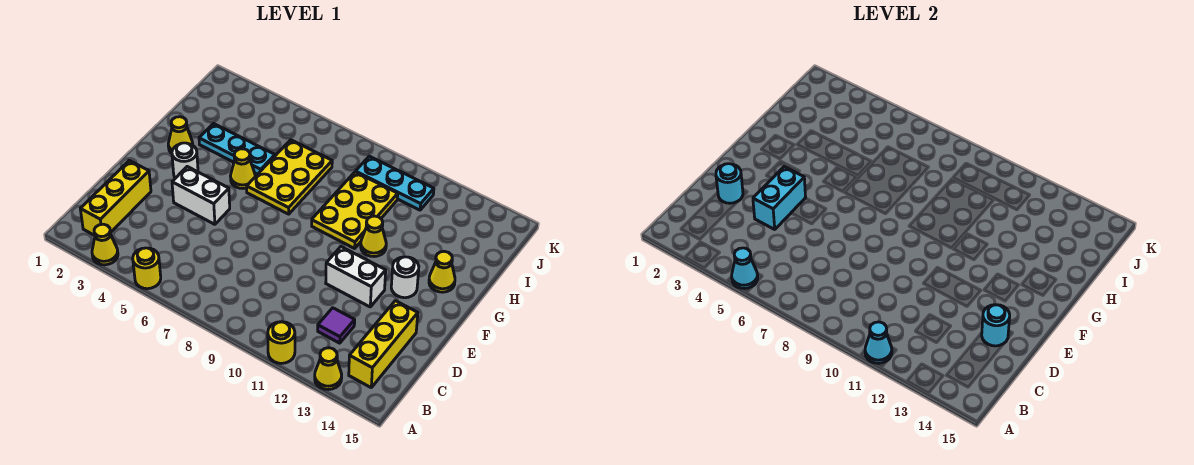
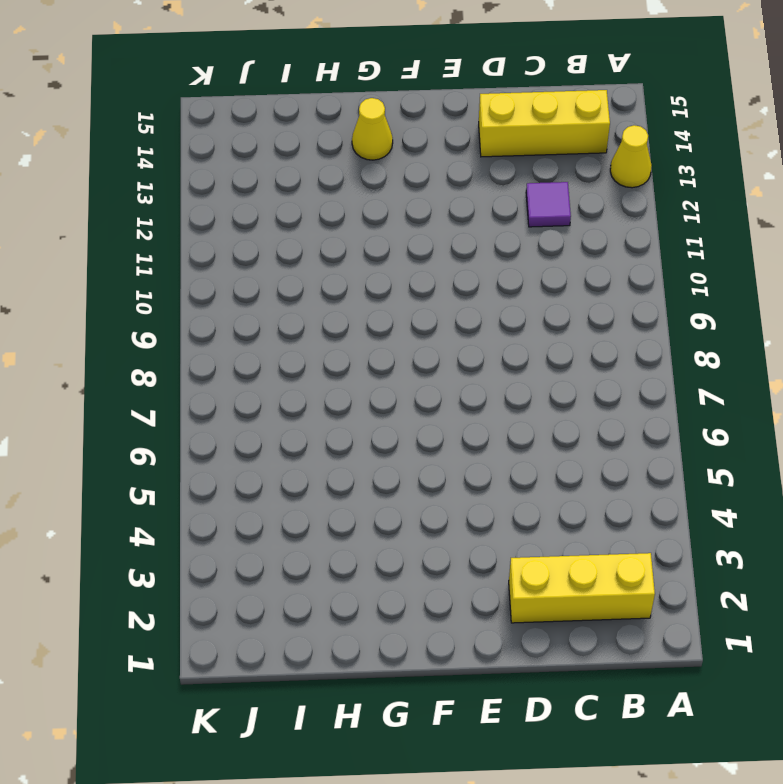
none -> yellow cone A3 level 1
none -> yellow round brick A5 level 1
none -> yellow round brick A11 level 1

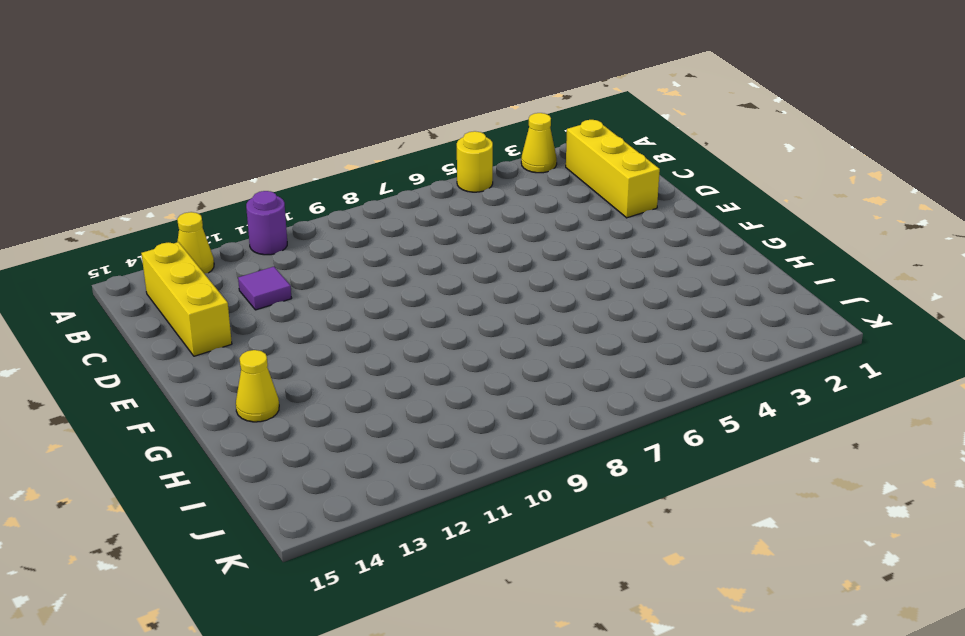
purple round brick A11 level 1 -> yellow round brick A11 level 1
none -> white brick E4:E5 level 1
none -> white brick E11:E12 level 1
none -> white round brick F3 level 1

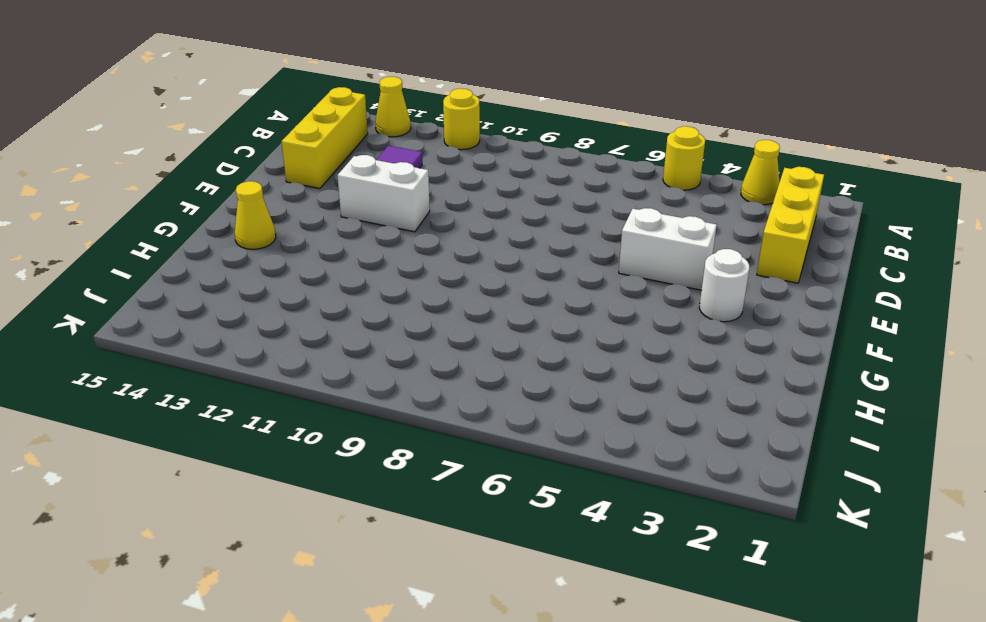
none -> white round brick F13 level 1
none -> yellow cone G2 level 1
none -> yellow cone G5 level 1

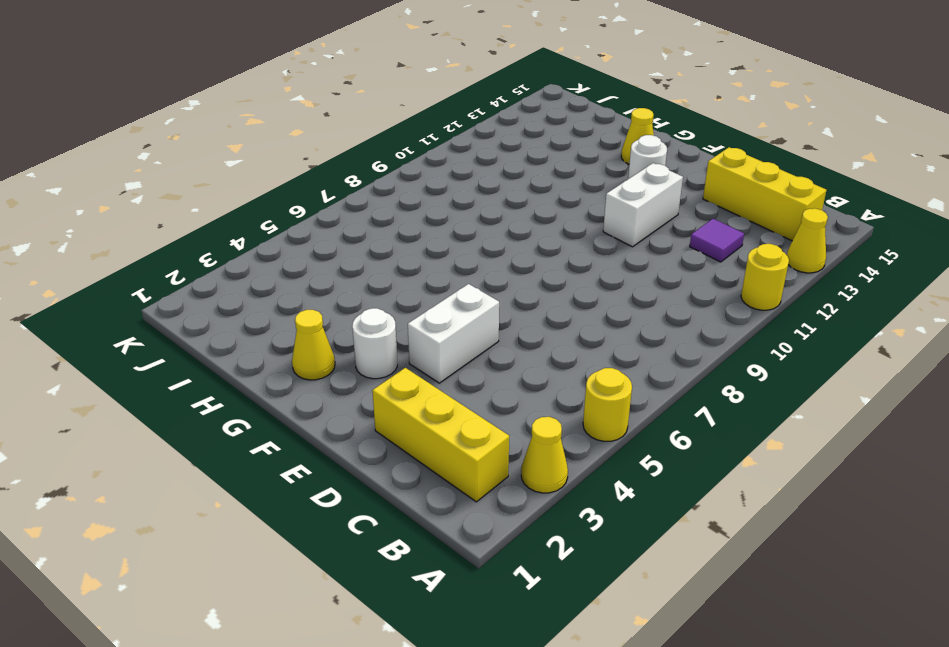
none -> yellow cone G5 level 1
none -> yellow plate G6:I7 level 1
none -> yellow plate G9:I10 level 1

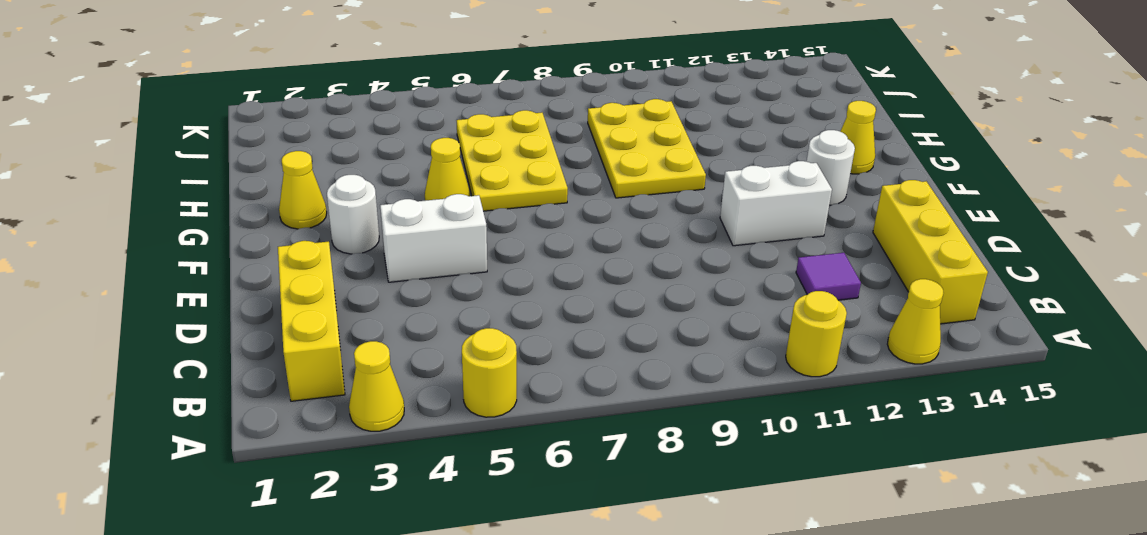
none -> yellow cone G11 level 1
none -> cyan plate H3:H5 level 1
none -> cyan plate J9:J11 level 1

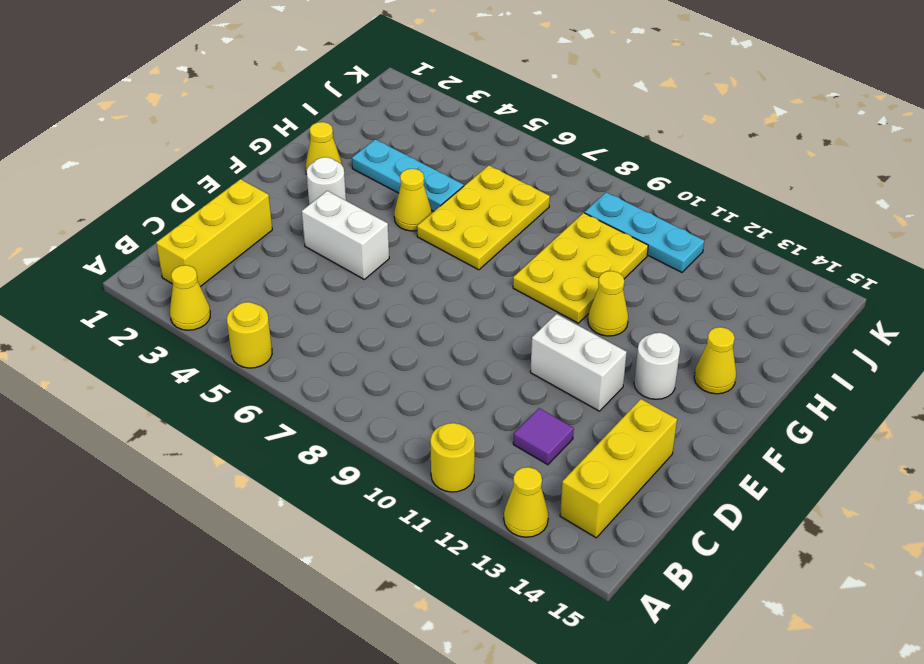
none -> cyan cone A5 level 2
none -> cyan cone A11 level 2
none -> cyan round brick D2 level 2

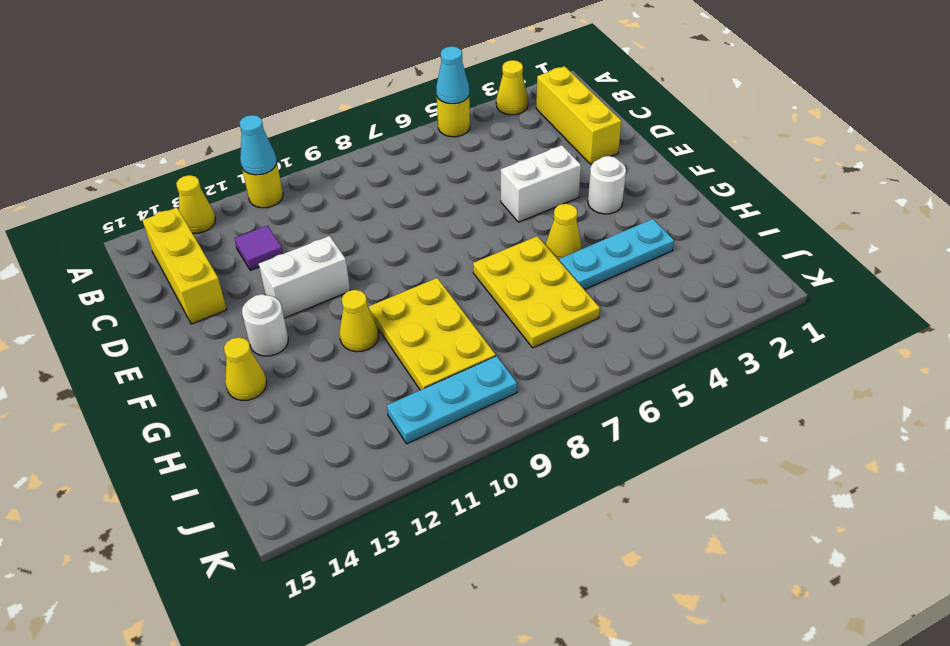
none -> yellow cone G2 level 1
none -> cyan round brick D2 level 2
none -> cyan brick D4:E4 level 2

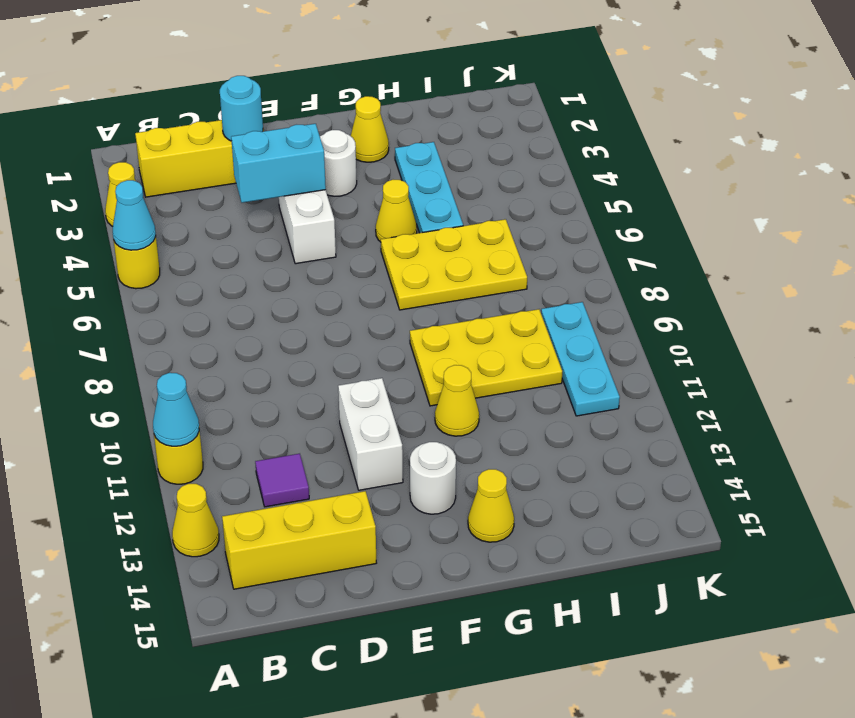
none -> cyan round brick D14 level 2

